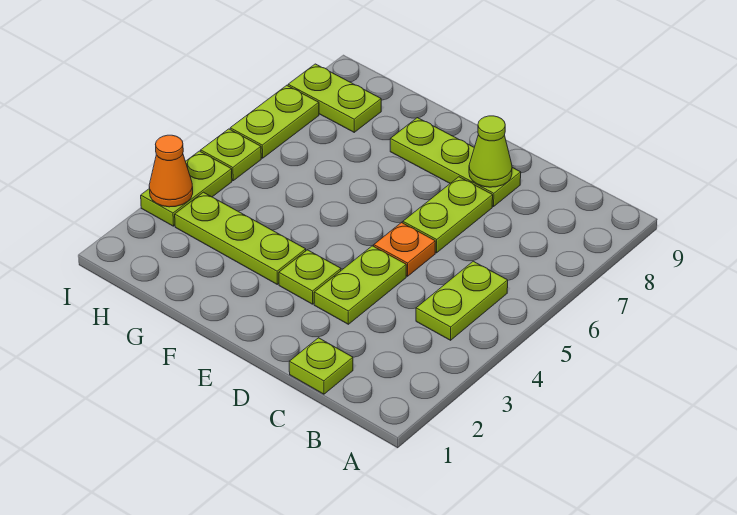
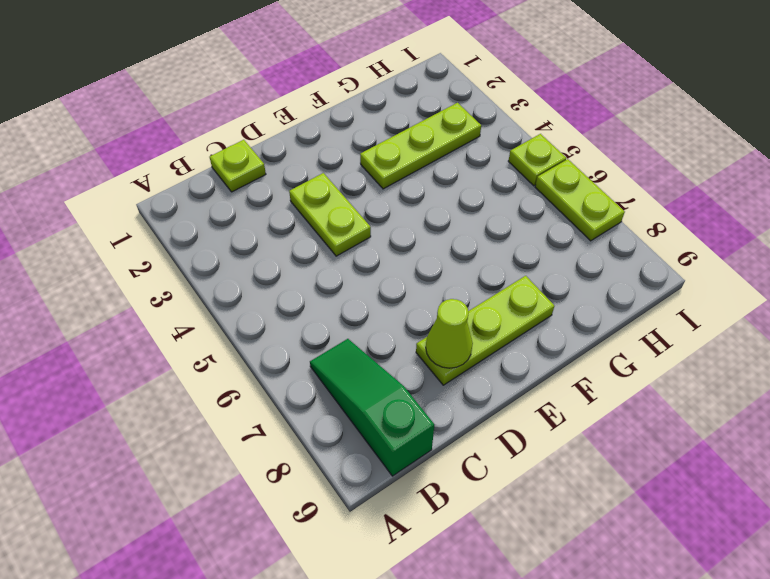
green slope B7:B9 level 1 top 9 -> none
none -> lime plate B4:B5 level 1
none -> orange plate D5 level 1
none -> lime plate D6:D7 level 1

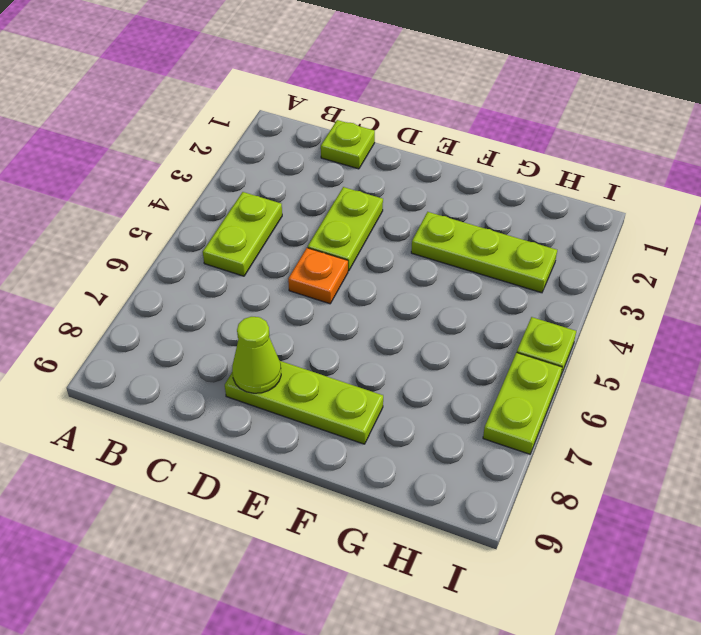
none -> lime plate D6:D7 level 1
none -> lime plate E3 level 1
none -> lime plate H8:I8 level 1

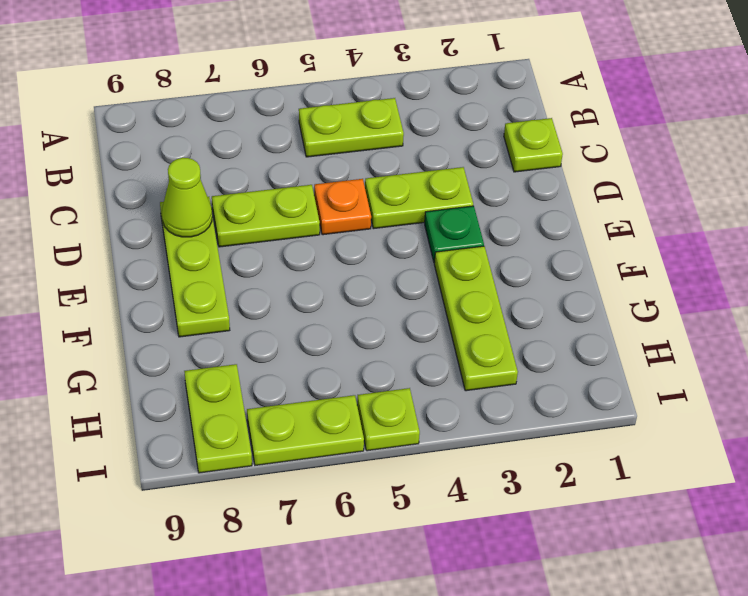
green plate E3 level 1 -> lime plate E3 level 1
none -> lime plate I3:I4 level 1
none -> orange cone I3 level 2

